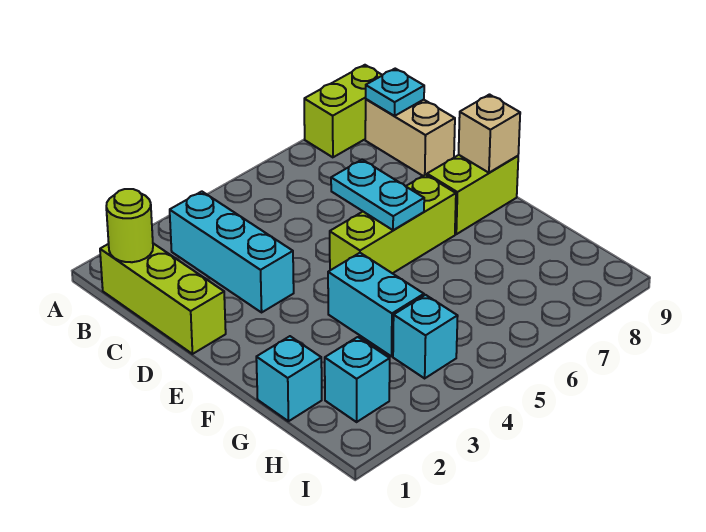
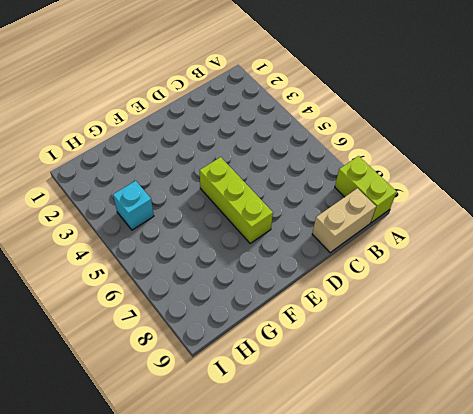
none -> lime brick B1:D1 level 1
none -> cyan brick B3:D3 level 1
none -> lime brick E8:E9 level 1

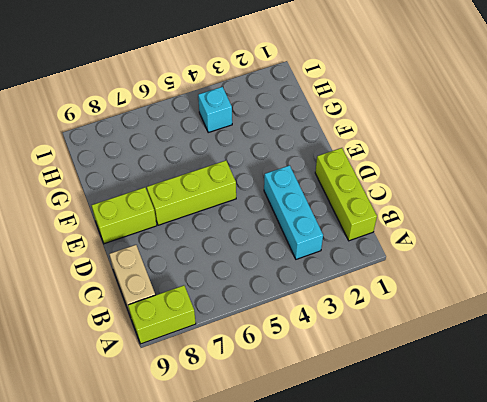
none -> cyan brick F4:G4 level 1
none -> cyan brick G1 level 1
none -> cyan brick H2 level 1

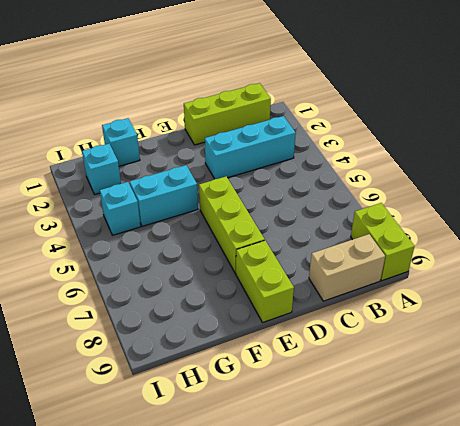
none -> lime round brick B1 level 2
none -> cyan plate B9 level 2
none -> cyan plate D6:E6 level 2

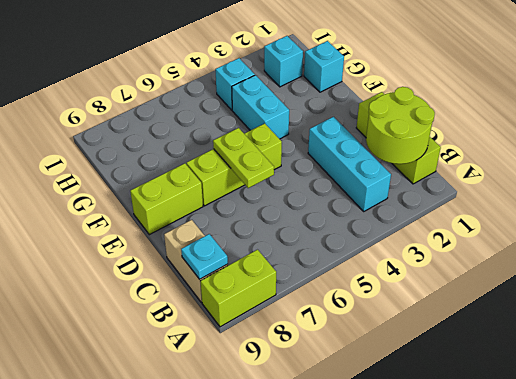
lime round brick B1:C2 level 2 -> lime round brick B1 level 2
lime plate D6:E6 level 2 -> cyan plate D6:E6 level 2
none -> tan brick E9 level 2

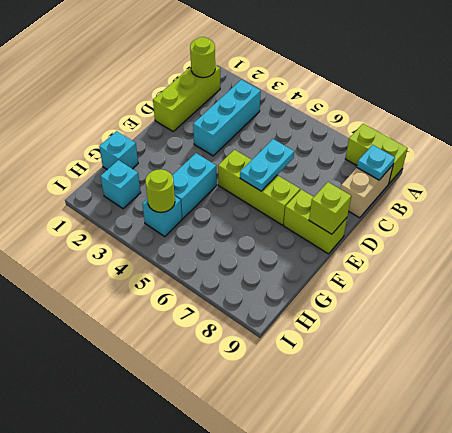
lime brick E9 level 2 -> tan brick E9 level 2
lime round brick H4 level 2 -> none

